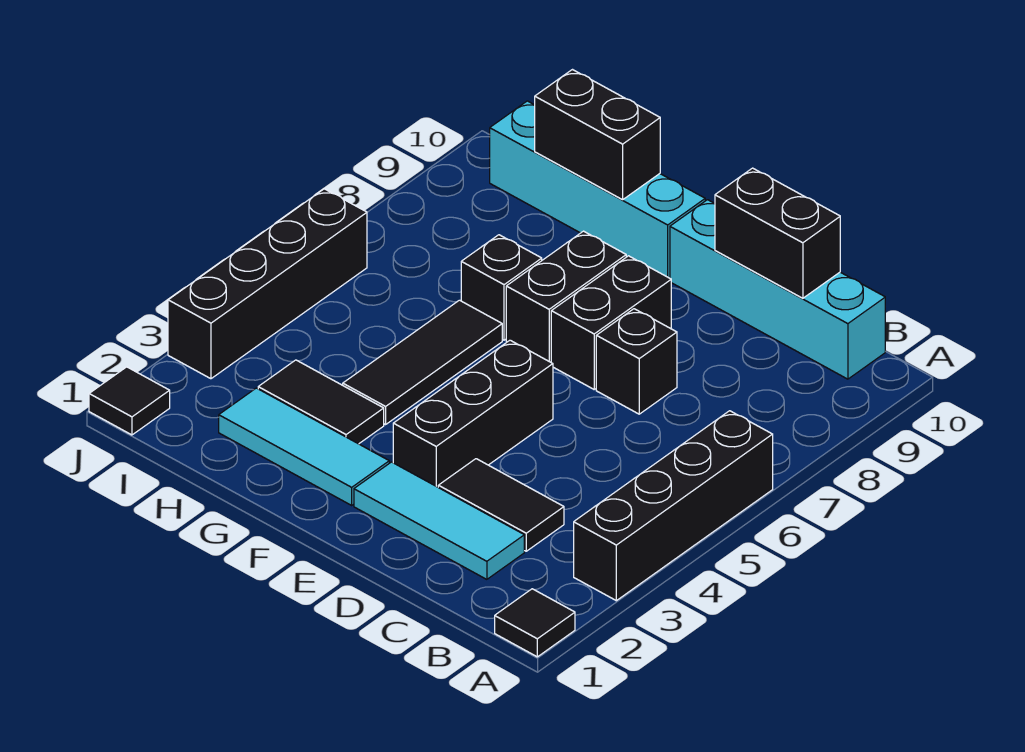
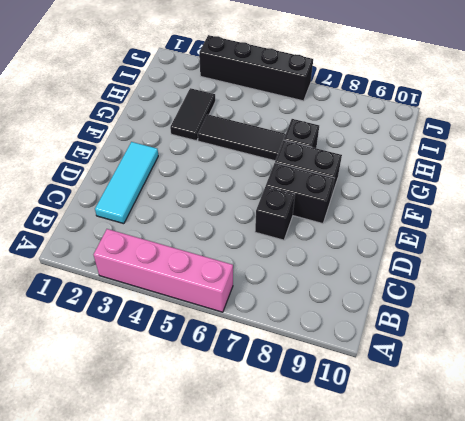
pink brick A3:A6 level 1 -> black brick A3:A6 level 1
none -> black tile A1 level 1
none -> cyan brick B10:E10 level 1
none -> black tile C3:D3 level 1

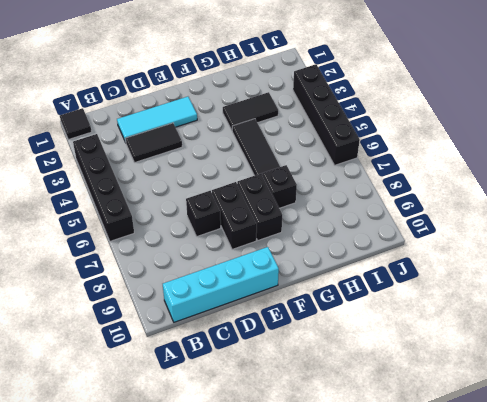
none -> black brick E3:E5 level 1
none -> cyan tile F2:H2 level 1
none -> cyan brick F10:I10 level 1

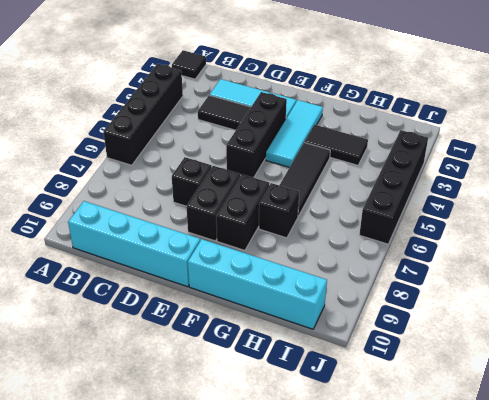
cyan tile F2:F4 level 1 -> cyan tile F2:H2 level 1
none -> black tile J1 level 1
none -> black brick C10:D10 level 2
none -> black brick G10:H10 level 2

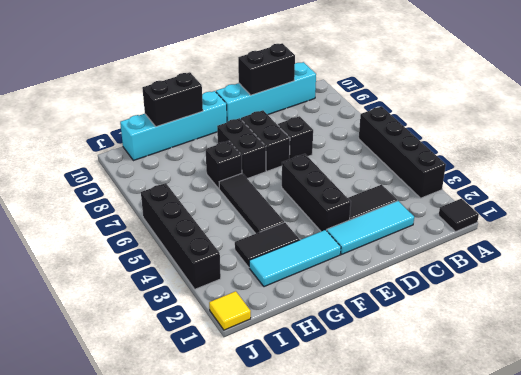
yellow tile J1 level 1 -> black tile J1 level 1

